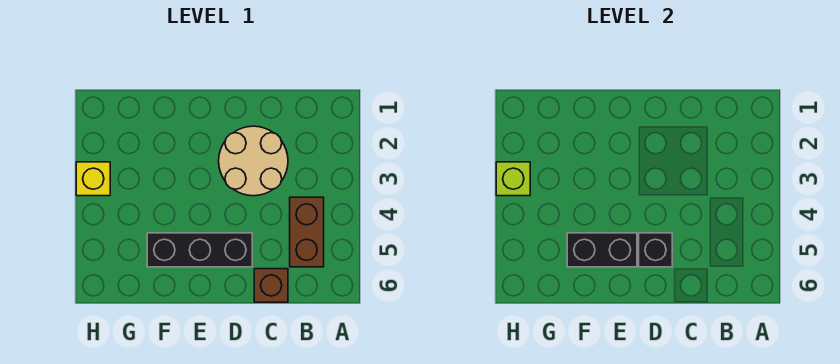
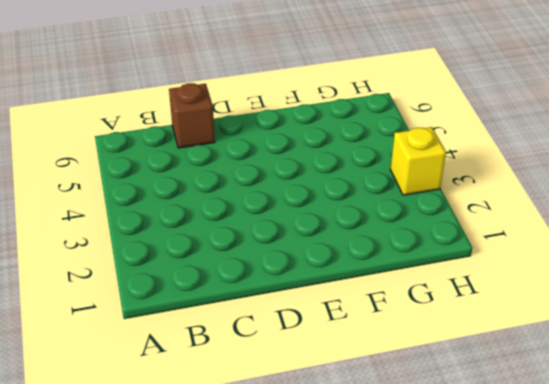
none -> brown brick B4:B5 level 1
none -> tan round brick C2:D3 level 1

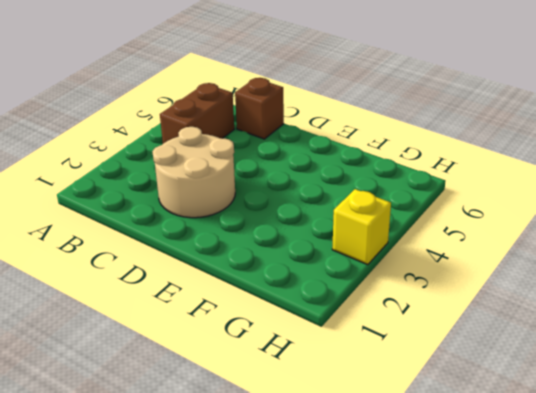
none -> black brick D5:F5 level 1
none -> black brick D5 level 2

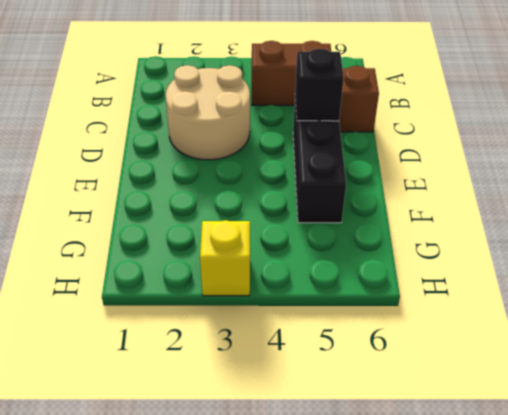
none -> black brick E5:F5 level 2
none -> lime brick H3 level 2

